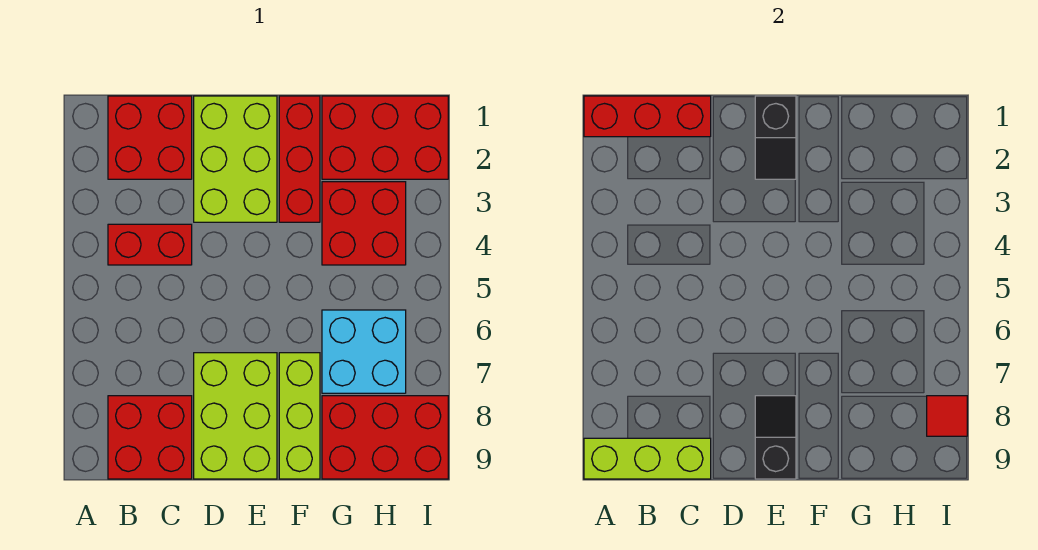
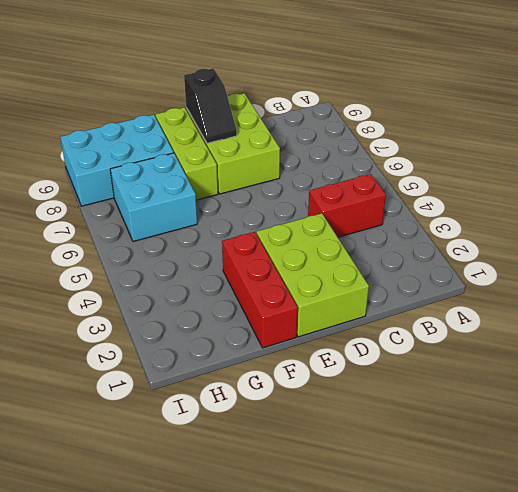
cyan brick G8:I9 level 1 -> red brick G8:I9 level 1
none -> red brick B1:C2 level 1
none -> red brick B8:C9 level 1
none -> red brick G1:I2 level 1

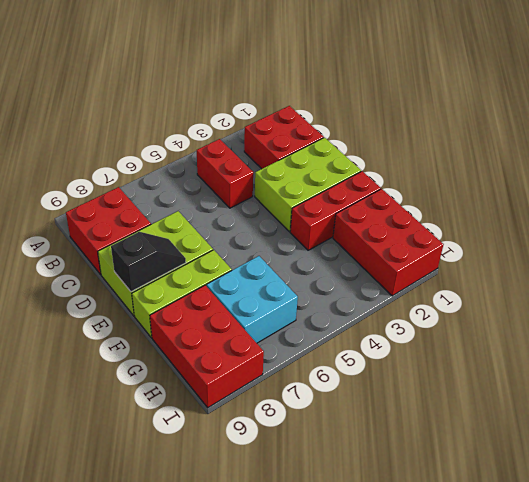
none -> red brick G3:H4 level 1
none -> red brick A1:C1 level 2
none -> lime brick A9:C9 level 2

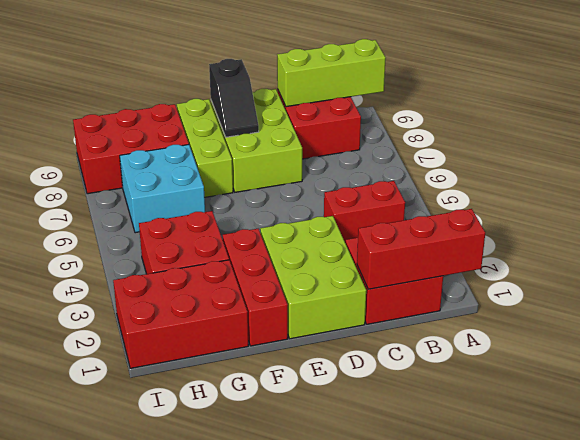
none -> black slope E1:E2 level 2 top 1
none -> red tile I8 level 2

